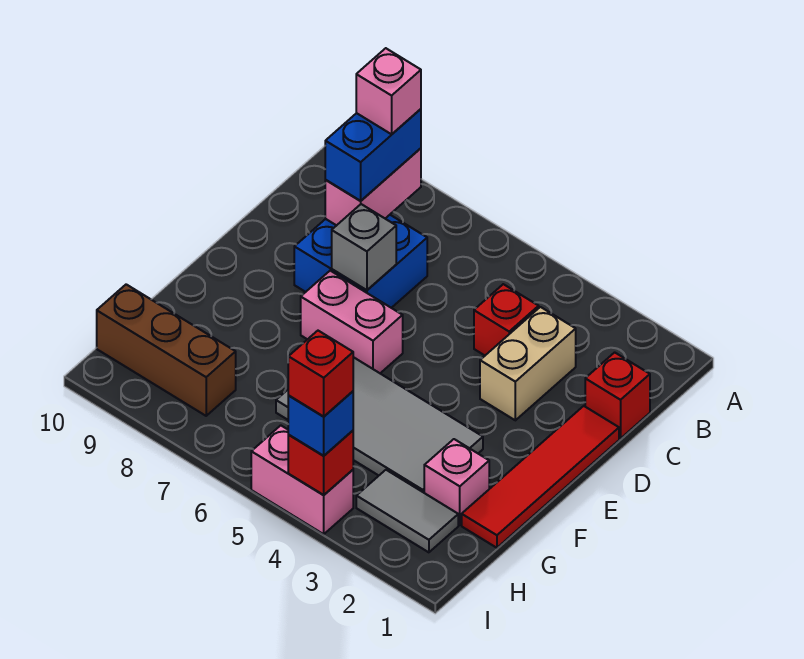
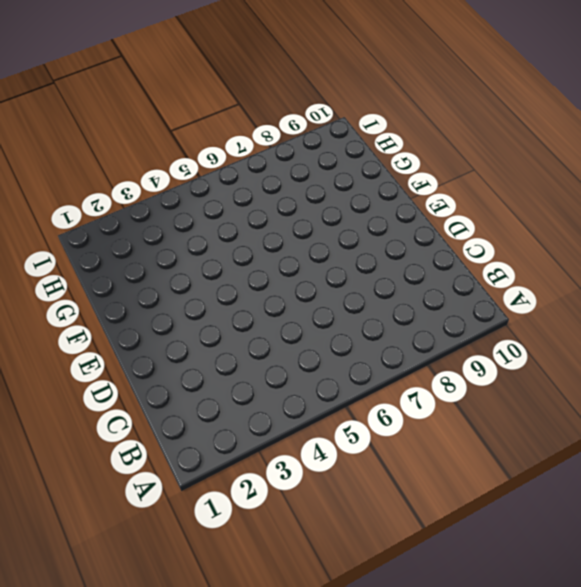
none -> red brick C1 level 1
none -> tan brick C3:D3 level 1
none -> red brick C4 level 1

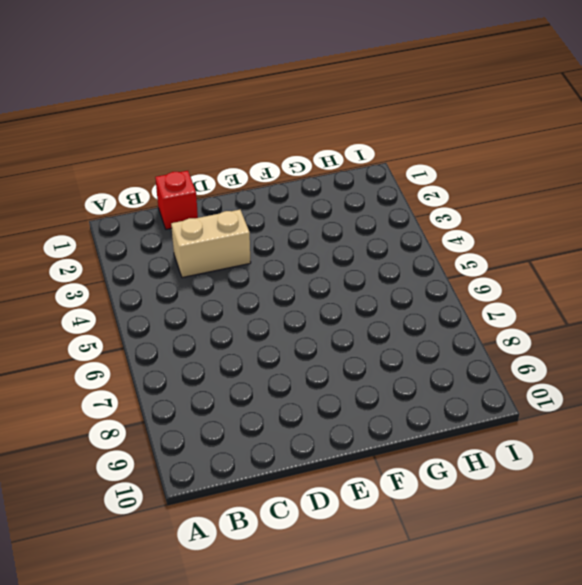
none -> red brick C4 level 1
none -> blue brick C7:D8 level 1
none -> red tile D1:G1 level 1

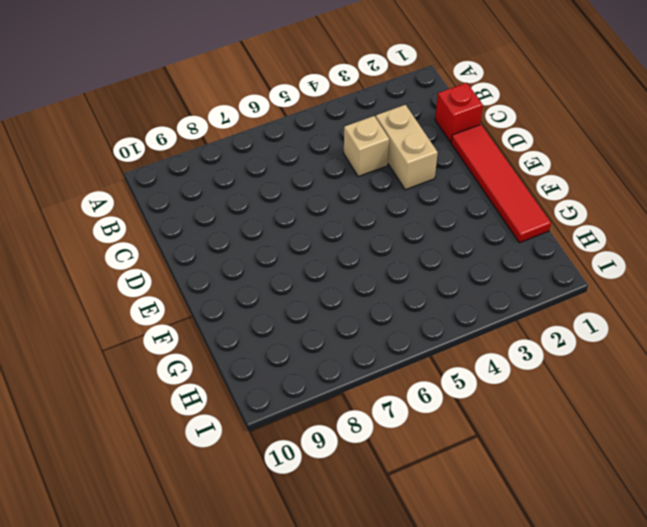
tan brick C4 level 1 -> red brick C4 level 1
none -> blue brick C7:D8 level 1
none -> pink brick E6:E7 level 1
none -> grey tile F3:G6 level 1

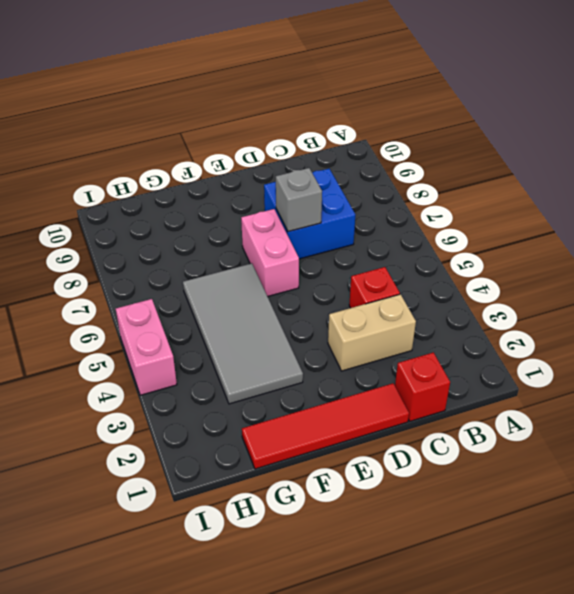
none -> pink brick G2 level 1
none -> grey tile H2:H3 level 1
none -> brown brick H8:H10 level 1

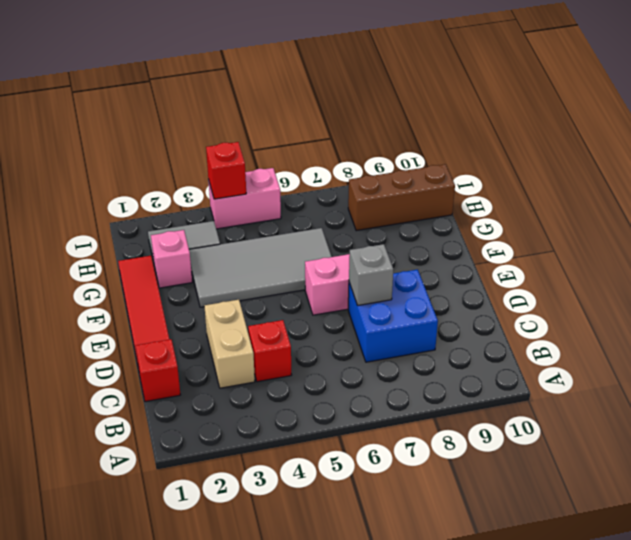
none -> pink brick B8:C8 level 2
none -> blue brick B8:C8 level 3
none -> blue brick I4 level 3

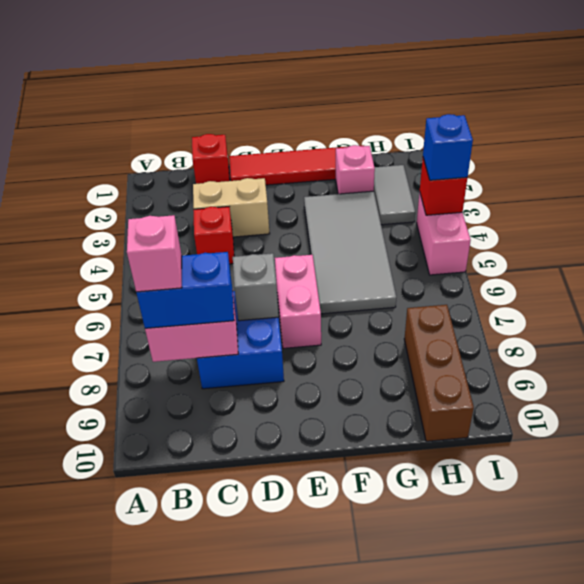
none -> red brick I4 level 4

